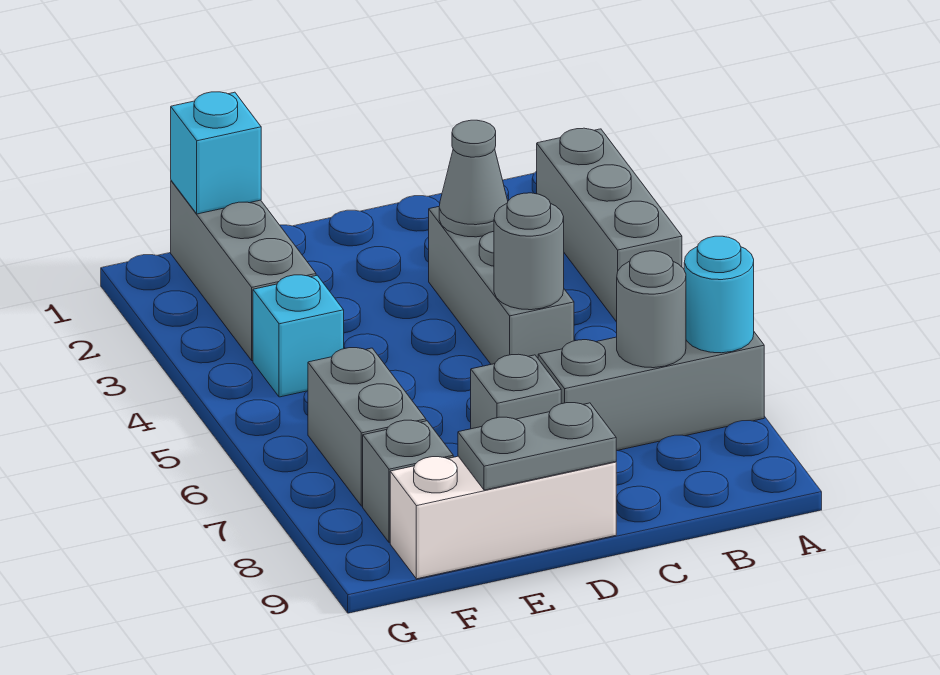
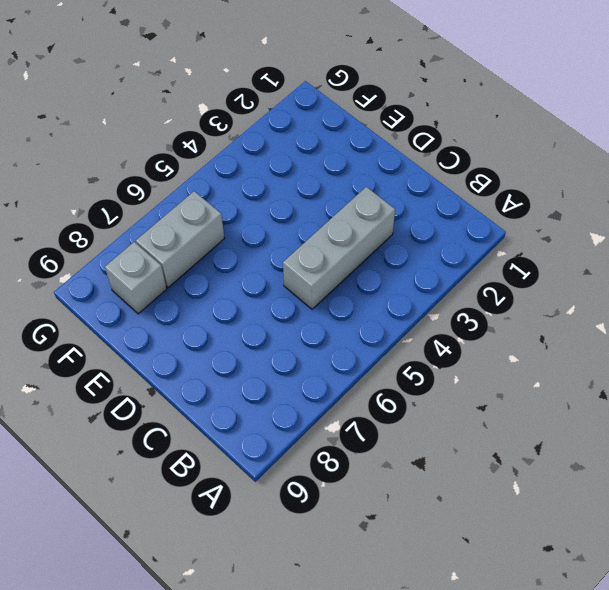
none -> grey brick A2:A4 level 1
none -> grey brick A7:C7 level 1
none -> grey brick D7 level 1

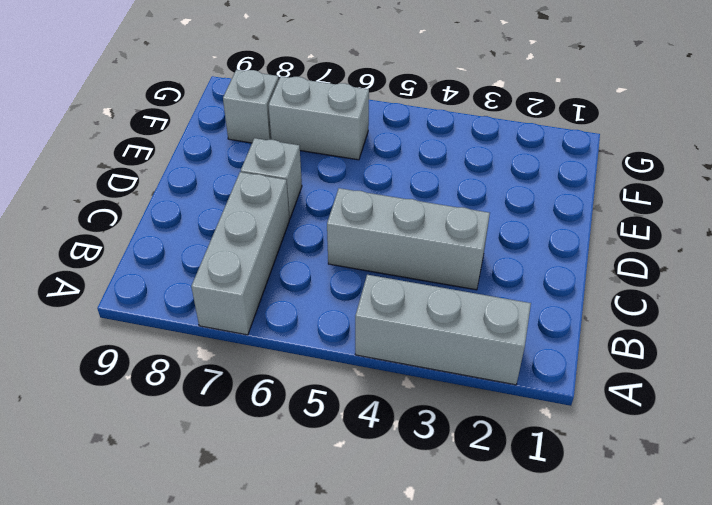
none -> white brick D9:F9 level 1
none -> grey brick F1:F3 level 1
none -> cyan brick F4 level 1

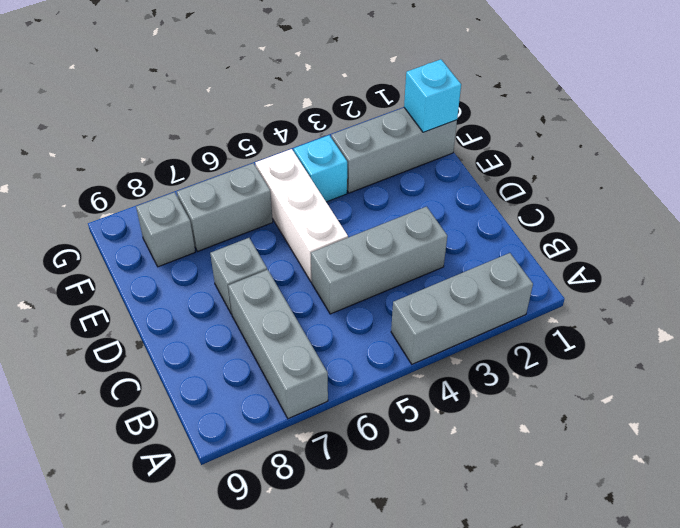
white brick D5:F5 level 1 -> white brick D9:F9 level 1
none -> cyan round brick A7 level 2
none -> grey round brick B7 level 2
none -> grey cone C3 level 2

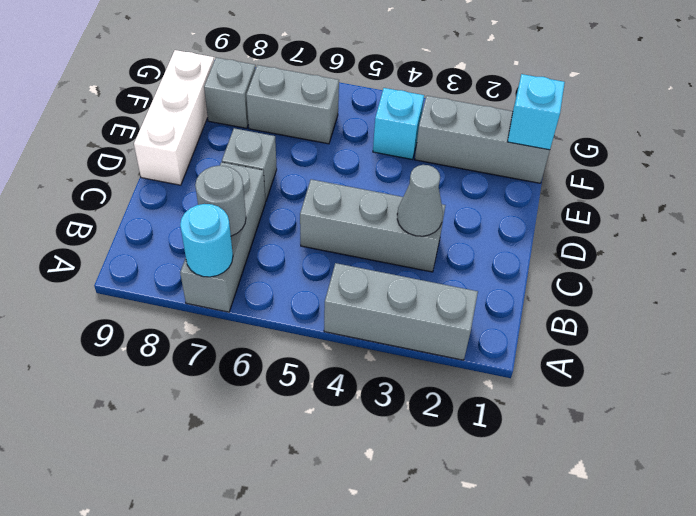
none -> grey round brick C5 level 2
none -> grey plate D9:E9 level 2

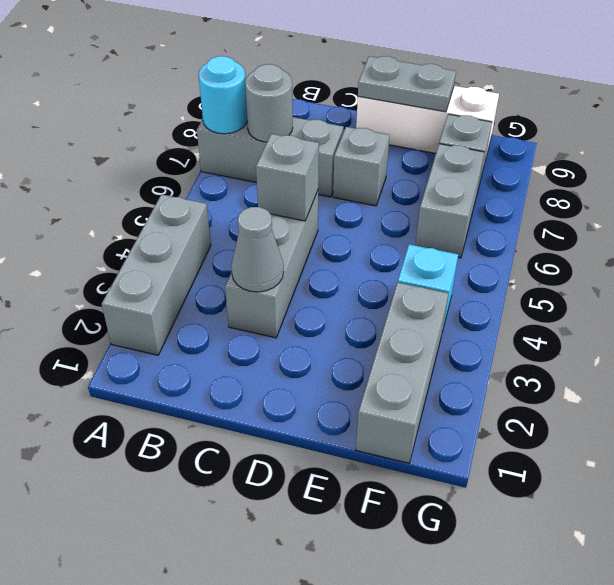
grey brick C5 level 2 -> grey round brick C5 level 2
none -> cyan brick F1 level 2

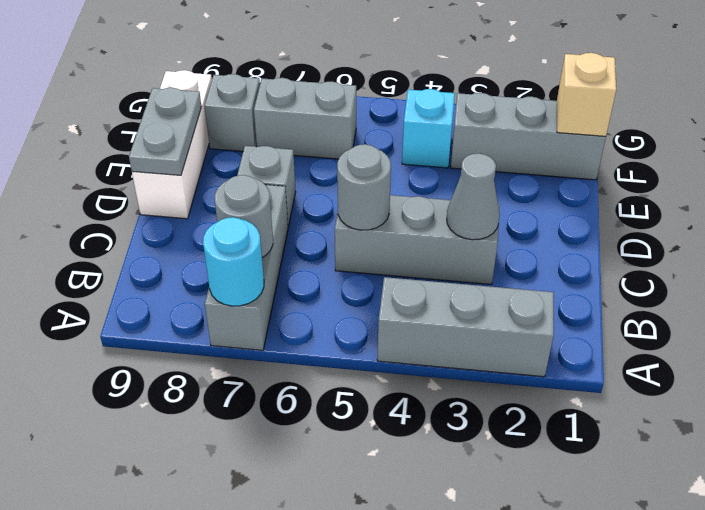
tan brick F1 level 2 -> cyan brick F1 level 2

